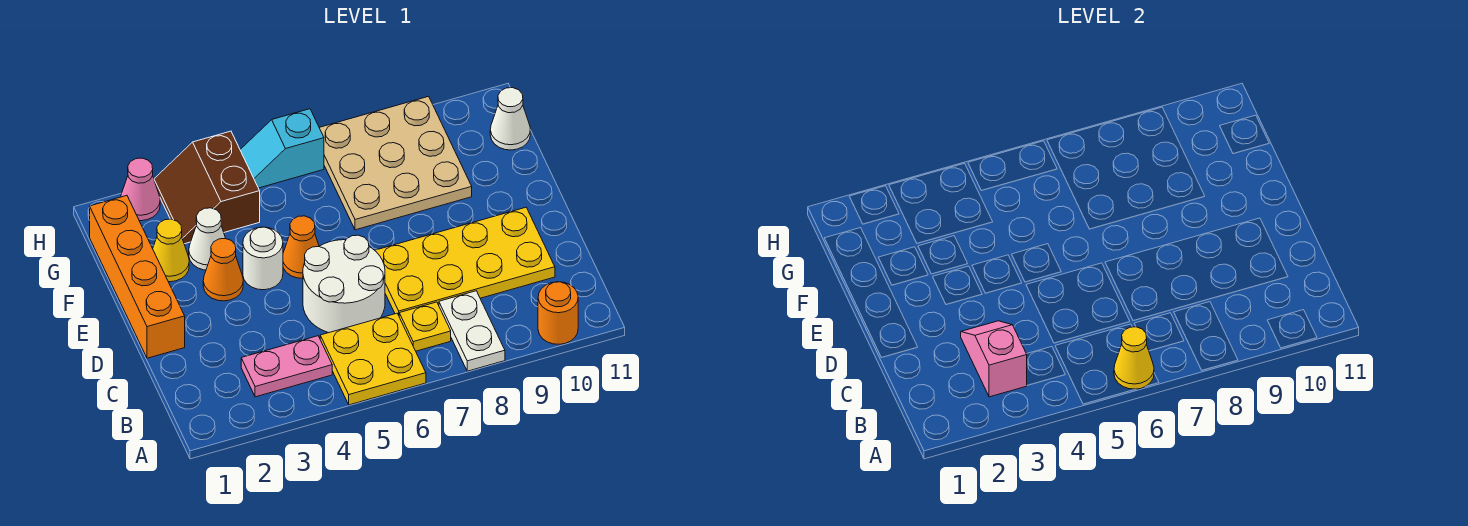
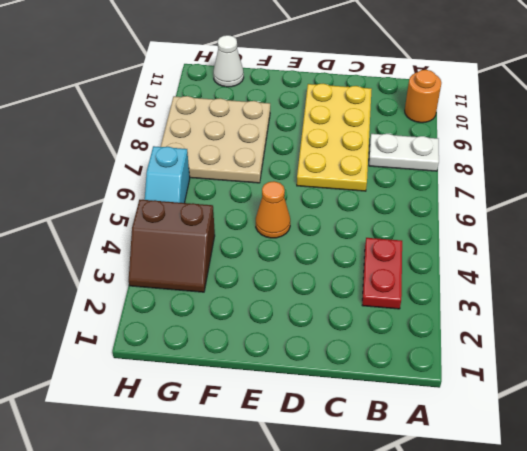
red plate B3:B4 level 1 -> pink plate B3:B4 level 1
none -> yellow plate A5:B6 level 1
none -> yellow plate B7 level 1
none -> white round brick C5:D6 level 1

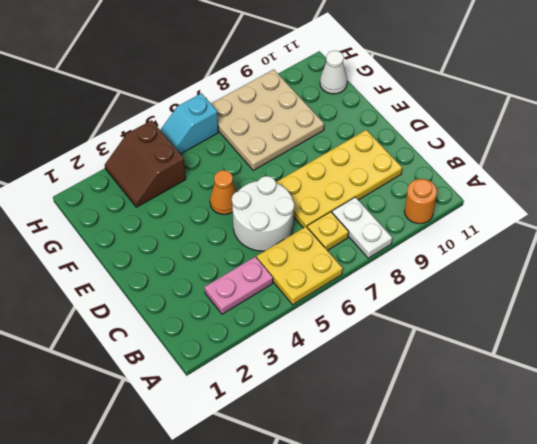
none -> orange brick D1:G1 level 1
none -> orange cone E3 level 1
none -> white round brick E4 level 1

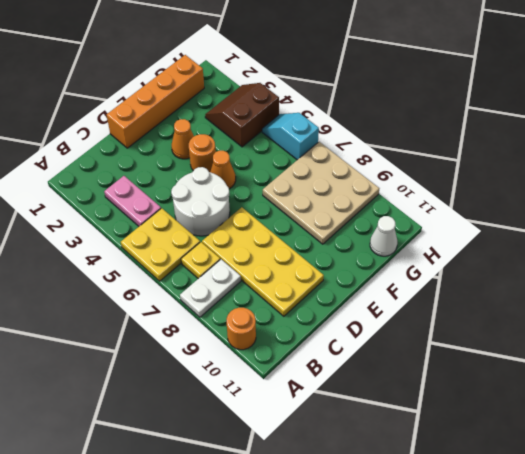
orange round brick E4 level 1 -> white round brick E4 level 1
none -> yellow cone F2 level 1
none -> white cone F3 level 1
none -> pink cone H2 level 1

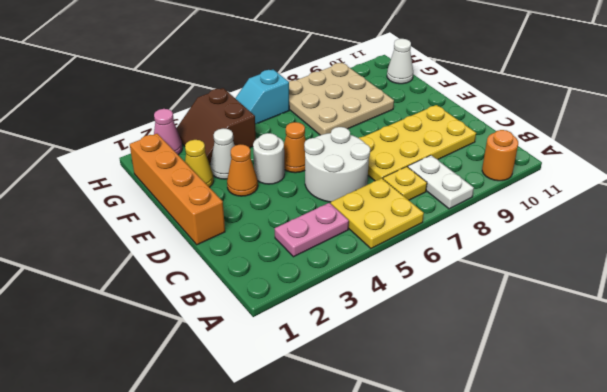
none -> yellow cone A6 level 2
none -> pink slope B3:C3 level 2 top B

